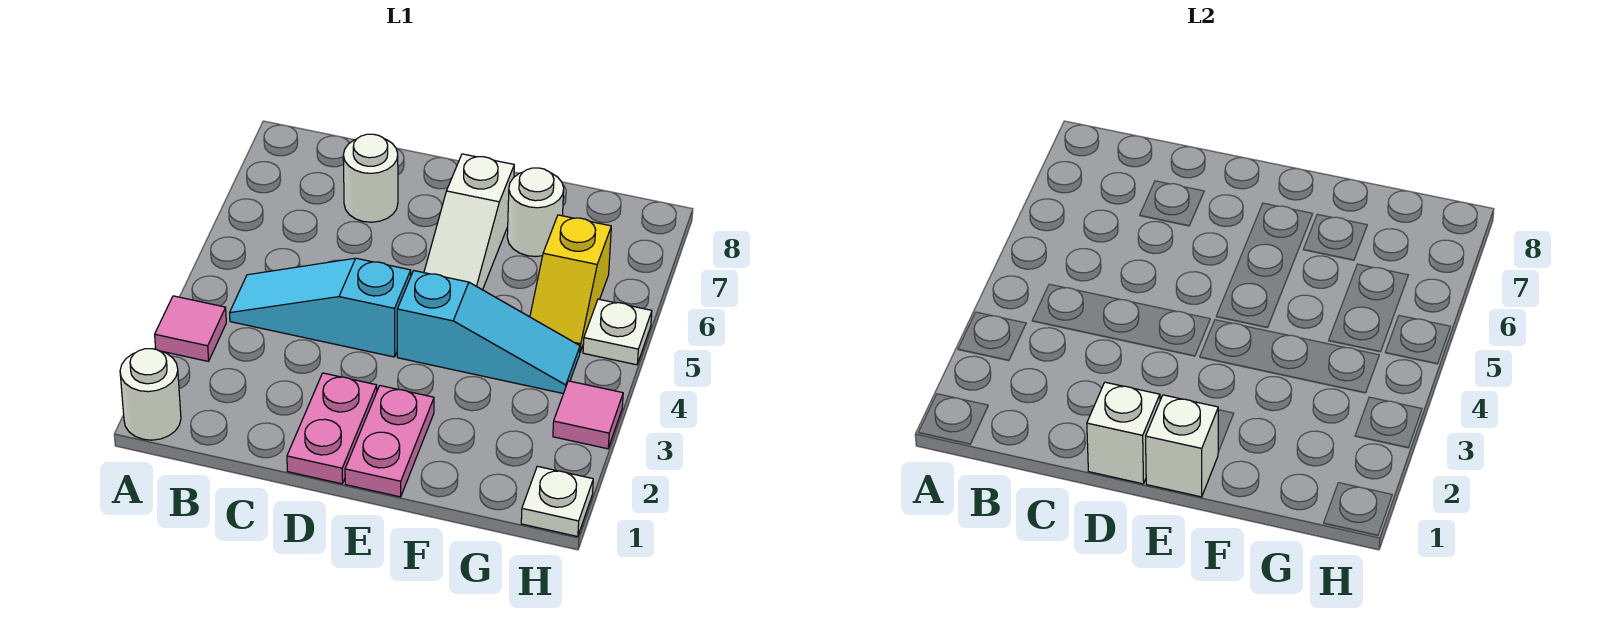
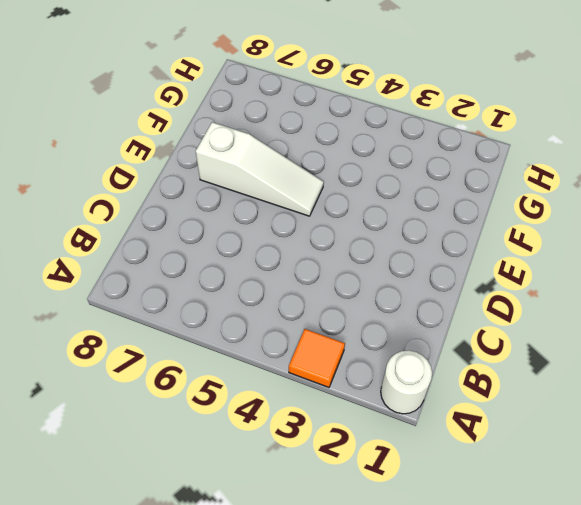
orange tile A3 level 1 -> pink tile A3 level 1
none -> cyan slope B4:D4 level 1 top D
none -> white round brick C7 level 1
none -> pink plate D1:D2 level 1

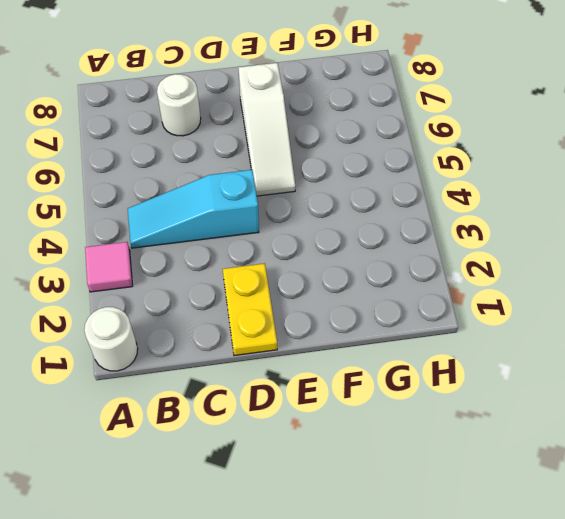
yellow plate D1:D2 level 1 -> pink plate D1:D2 level 1
none -> pink plate E1:E2 level 1
none -> cyan slope E4:G4 level 1 top E
none -> white round brick F7 level 1

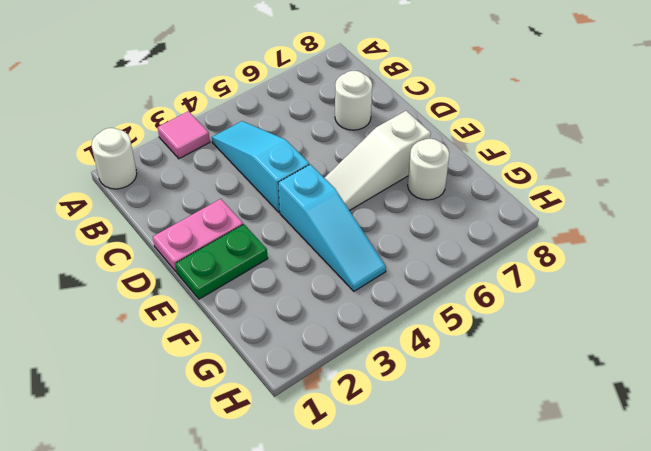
green plate E1:E2 level 1 -> pink plate E1:E2 level 1
none -> yellow slope G5:G6 level 1 top 6
none -> white plate H1 level 1
none -> pink tile H3 level 1

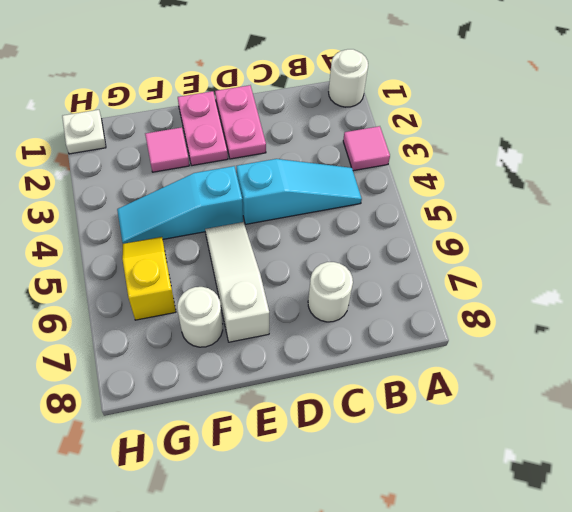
pink tile F2 level 1 -> pink tile H3 level 1
none -> white plate H5 level 1
none -> white brick D1 level 2
none -> white brick E1 level 2

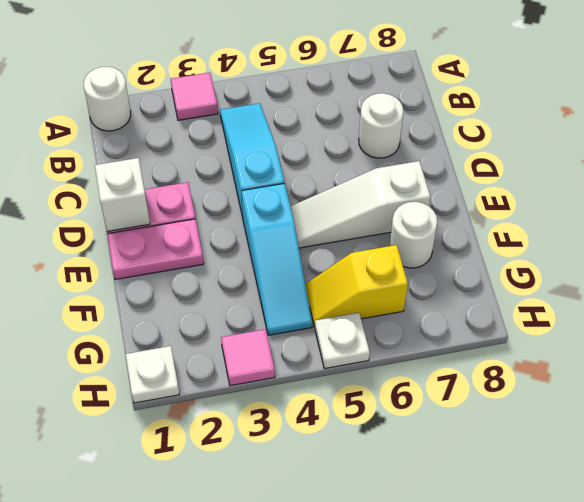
none -> white brick E1 level 2

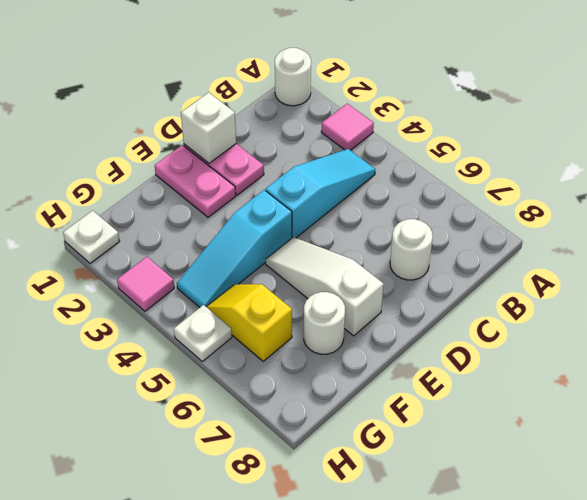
none -> white brick E1 level 2

